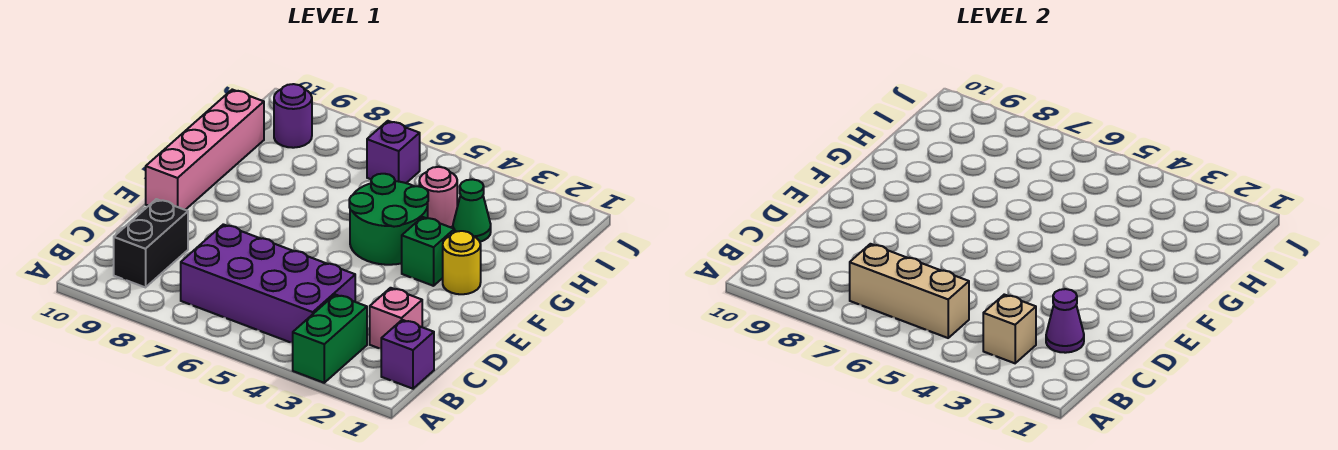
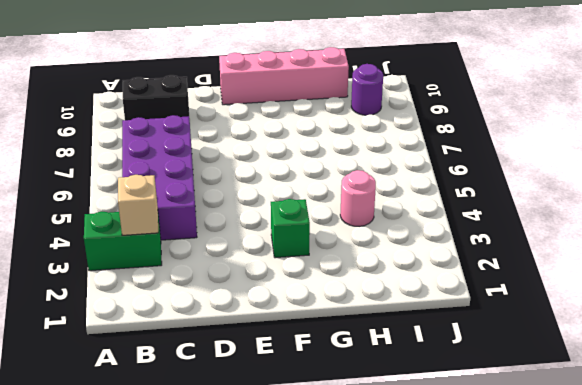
none -> purple brick B1 level 1
none -> pink brick C2 level 1
none -> yellow round brick F2 level 1

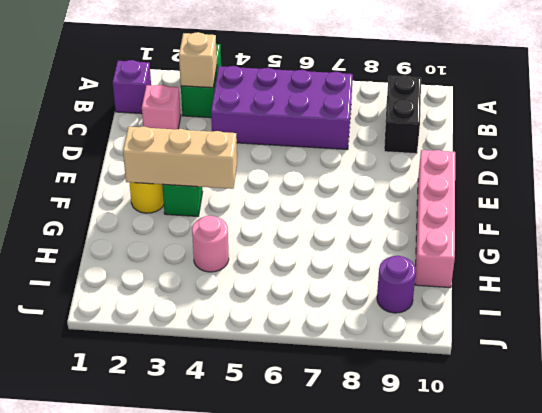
tan brick F2:F4 level 2 -> tan brick B5:B7 level 2
none -> green round brick F4:G5 level 1
none -> green cone H3 level 1
none -> purple brick I6 level 1

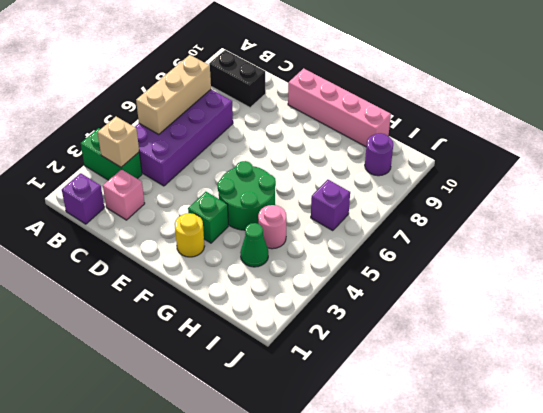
none -> purple cone C2 level 2

